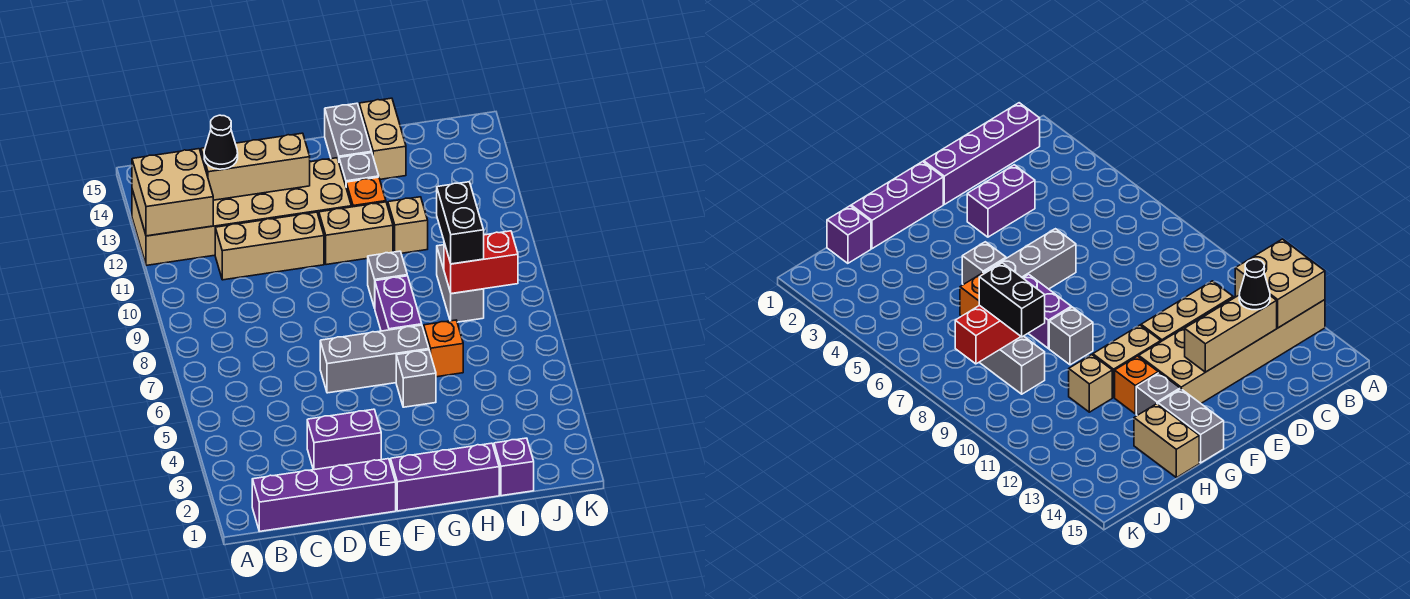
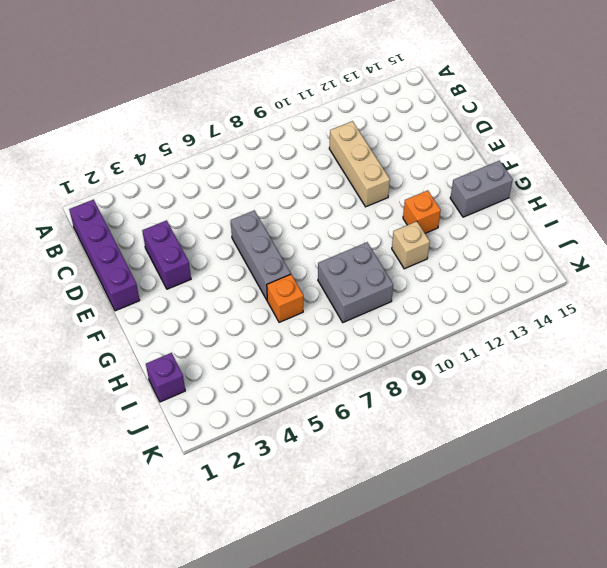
grey brick H8:I9 level 1 -> grey brick I8:I9 level 1
none -> tan brick A12:F13 level 1
none -> purple brick F1:H1 level 1
none -> tan brick F11:G11 level 1

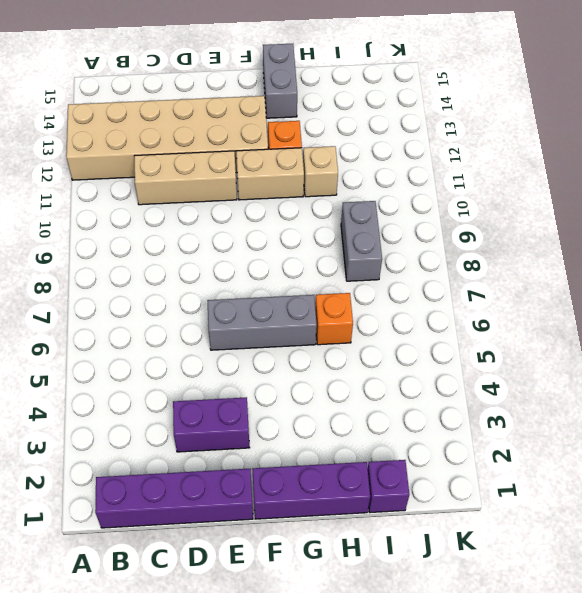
none -> grey brick G5 level 1
none -> purple brick G7:G8 level 1
none -> grey brick G9 level 1

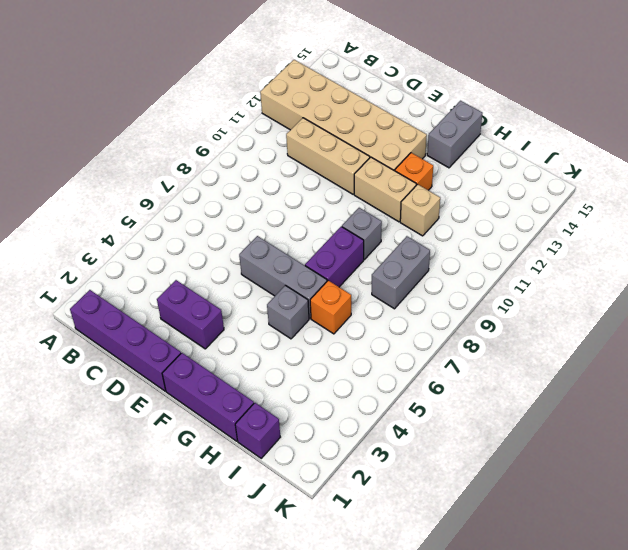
none -> grey brick G13 level 1
none -> tan brick H14:H15 level 1
none -> tan brick A12:B13 level 2

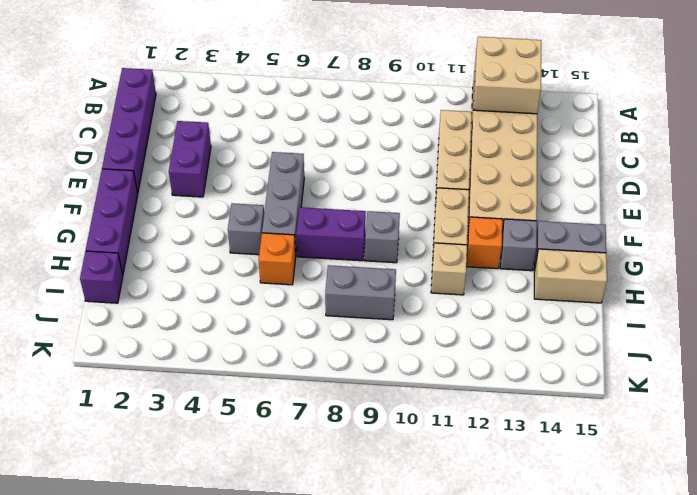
none -> tan brick C13:E13 level 2
none -> red brick I8:J8 level 2
none -> black cone C13 level 3

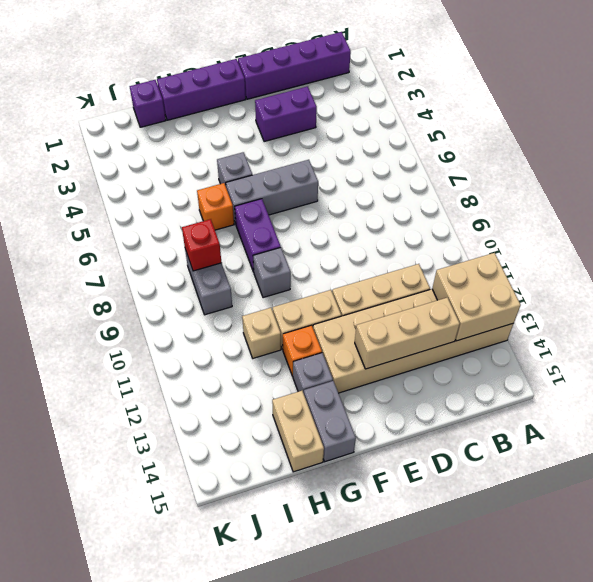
red brick I8 level 2 -> red brick I8:J8 level 2
none -> black cone C13 level 3
none -> black brick I8:I9 level 3

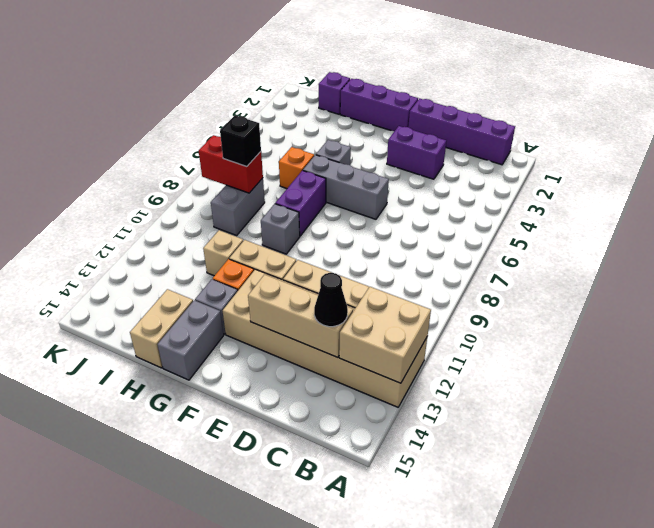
black brick I8 level 3 -> black brick I8:I9 level 3

